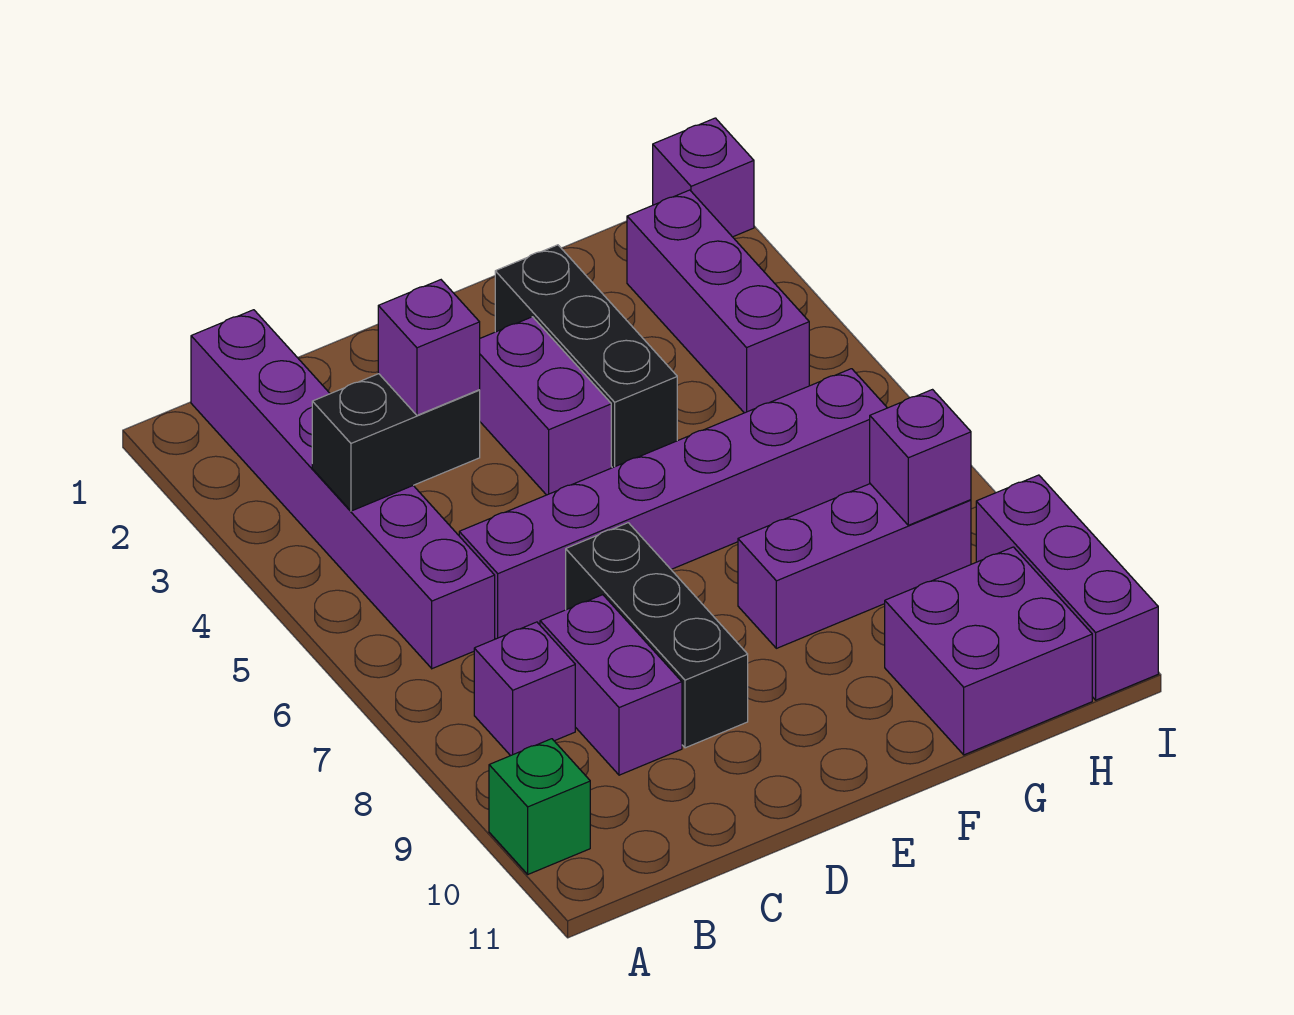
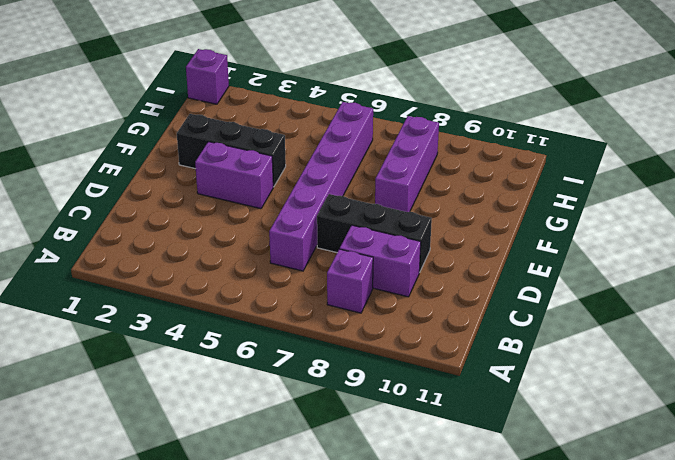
none -> green brick A10 level 1
none -> purple brick B1:B6 level 1
none -> purple brick G10:H11 level 1

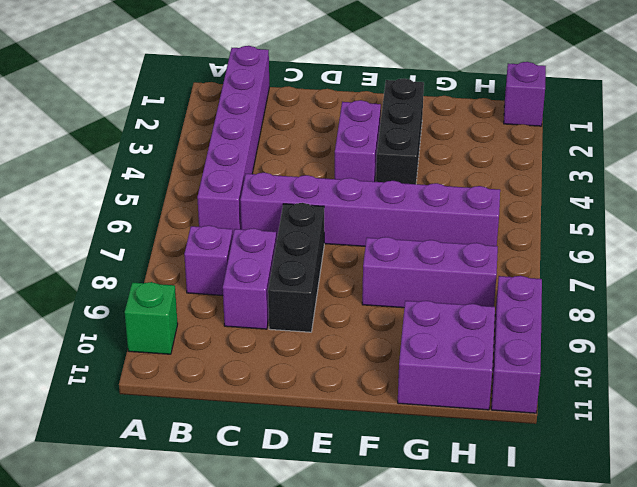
none -> purple brick H2:H4 level 1
none -> black brick B4:C4 level 2
none -> purple brick H8 level 2

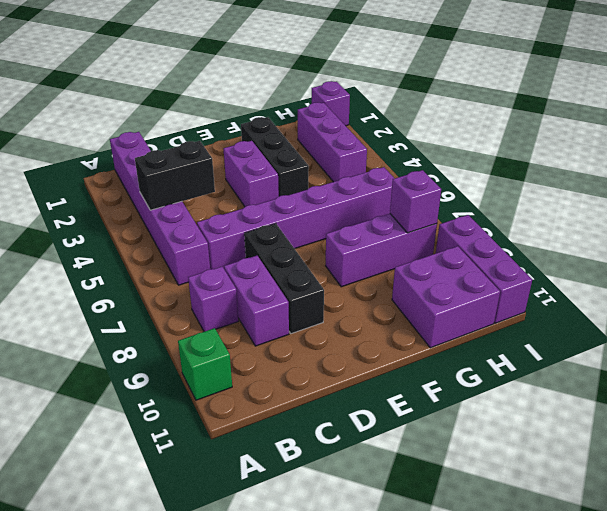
none -> purple brick C4 level 3

